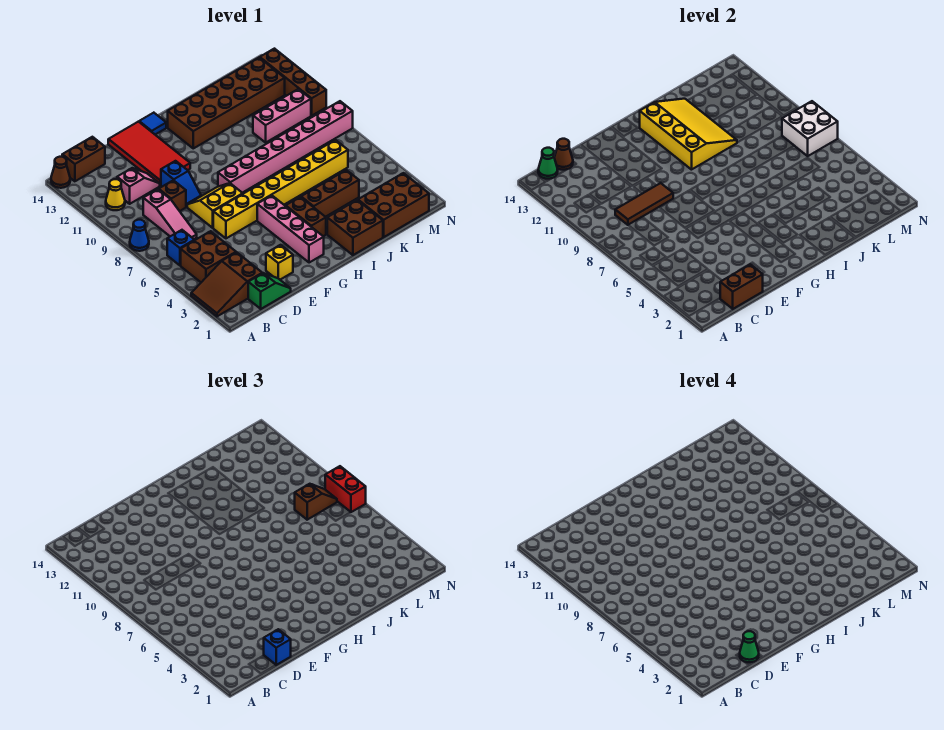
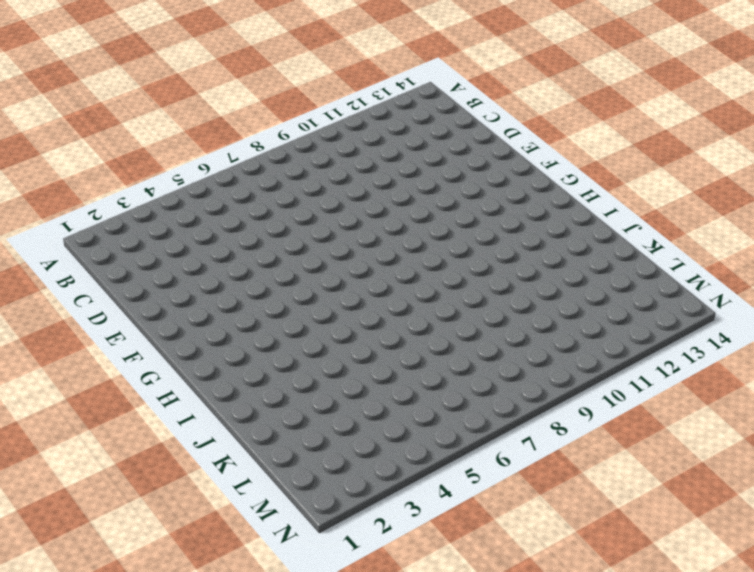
none -> brown slope A2:C3 level 1 top C
none -> blue cone A8 level 1
none -> brown cone A14 level 1
none -> brown brick B4:C5 level 1

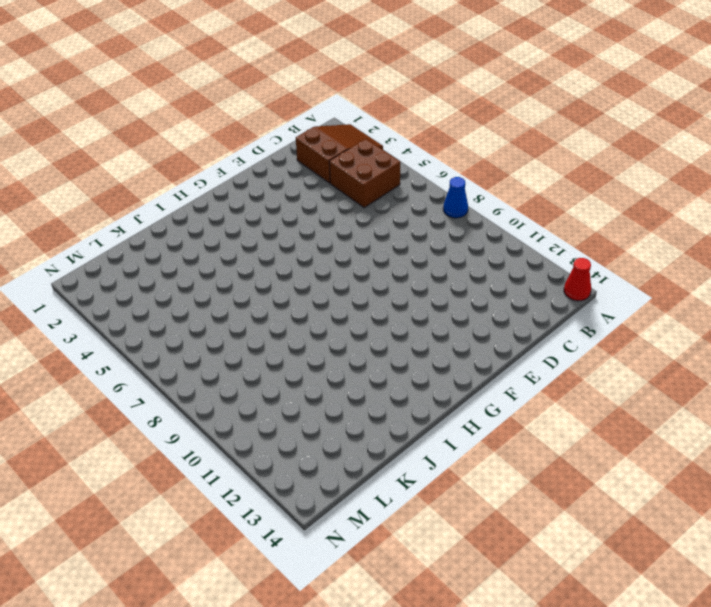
red cone A14 level 1 -> brown cone A14 level 1
none -> blue brick B6 level 1
none -> yellow cone B11 level 1
none -> brown brick B14:C14 level 1
none -> green slope C1:D1 level 1 top C

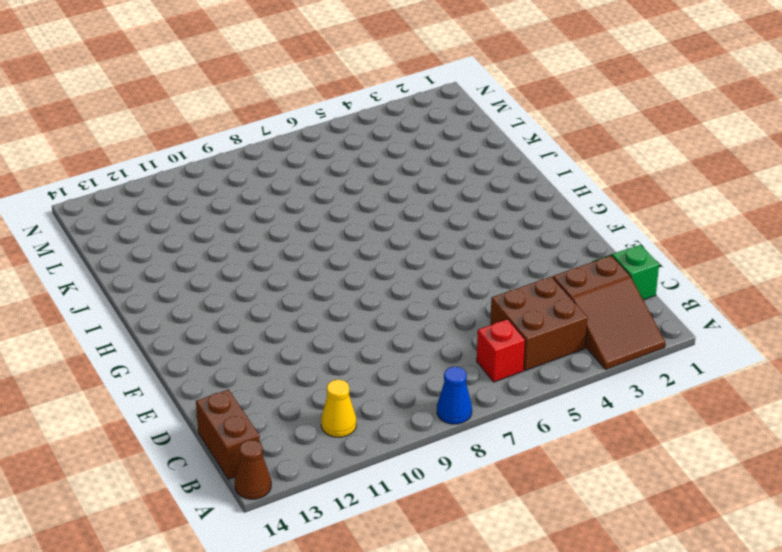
red brick B6 level 1 -> blue brick B6 level 1
none -> pink slope C7:C9 level 1 top 9
none -> pink slope C11:D11 level 1 top C
none -> brown brick D9 level 1
none -> yellow brick E2 level 1

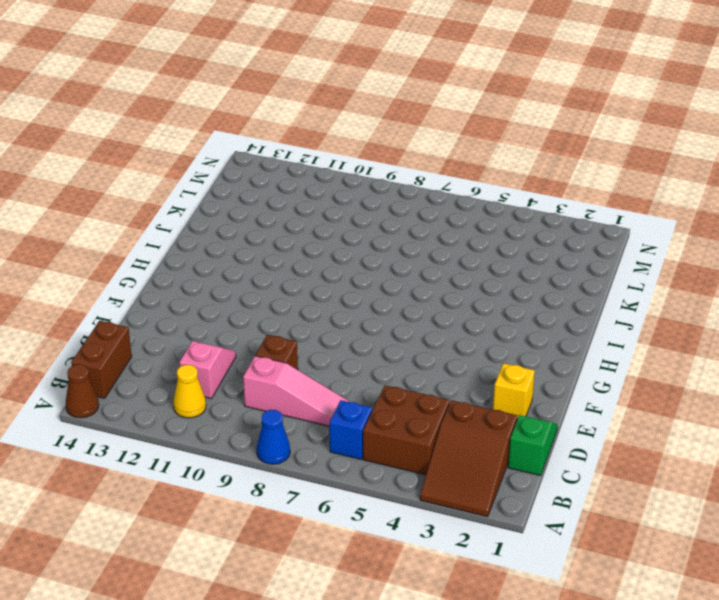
none -> yellow brick E6:L6 level 1
none -> yellow slope E7:F8 level 1 top 7
none -> blue slope E9:E10 level 1 top 10
none -> red tile E11:F14 level 1

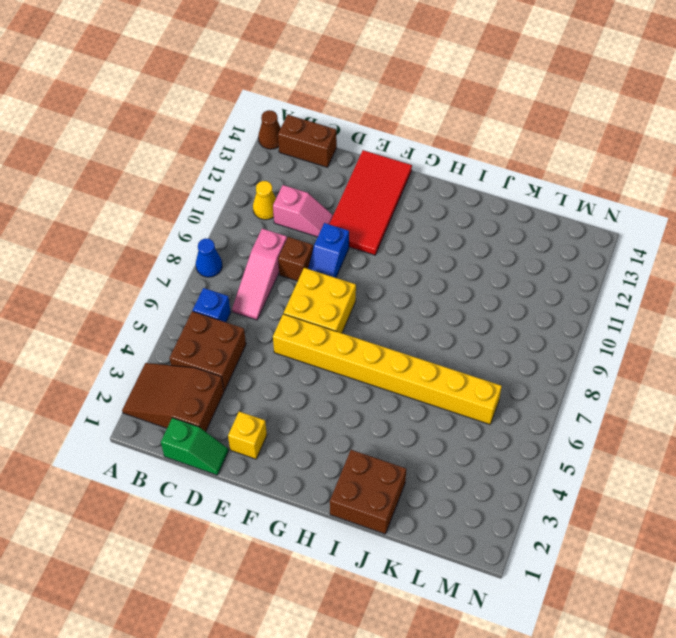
yellow brick E7:F8 level 1 -> yellow slope E7:F8 level 1 top 7
none -> pink brick G2:G5 level 1
none -> pink brick G8:N8 level 1
none -> blue tile G14 level 1
none -> brown brick H3:H4 level 1

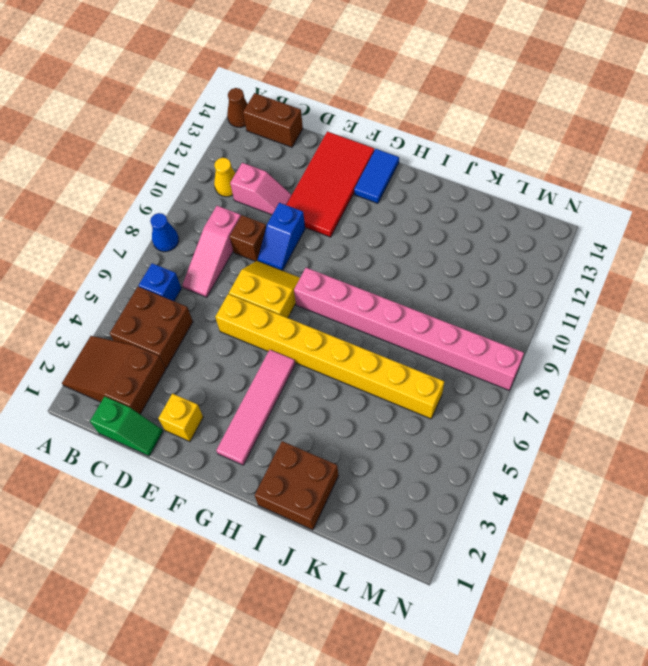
pink tile G2:G5 level 1 -> pink brick G2:G5 level 1
blue tile G13:G14 level 1 -> blue tile G14 level 1
none -> brown brick H3:H4 level 1
none -> brown brick H12:M13 level 1
none -> brown brick I4:K4 level 1
none -> brown brick K1:M2 level 1

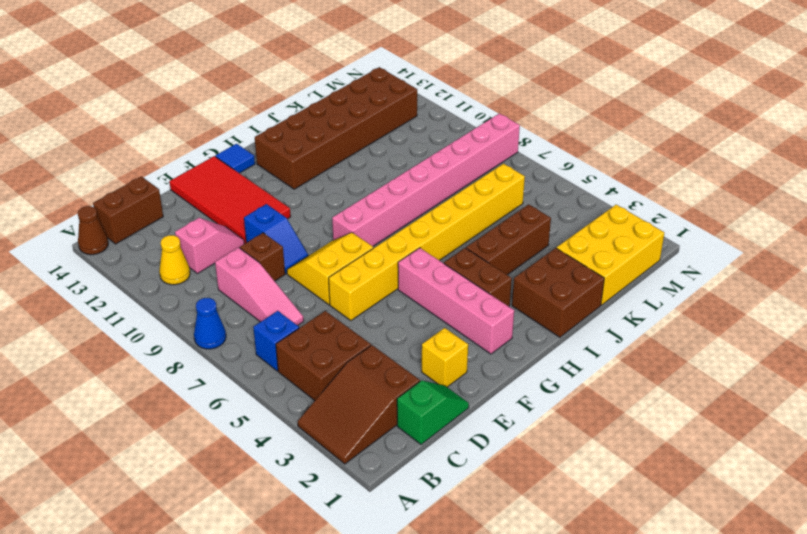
yellow brick K1:M2 level 1 -> brown brick K1:M2 level 1
none -> pink brick K10:M10 level 1
none -> brown brick N10:N13 level 1
none -> green cone B14 level 2
none -> brown brick C1:D1 level 2

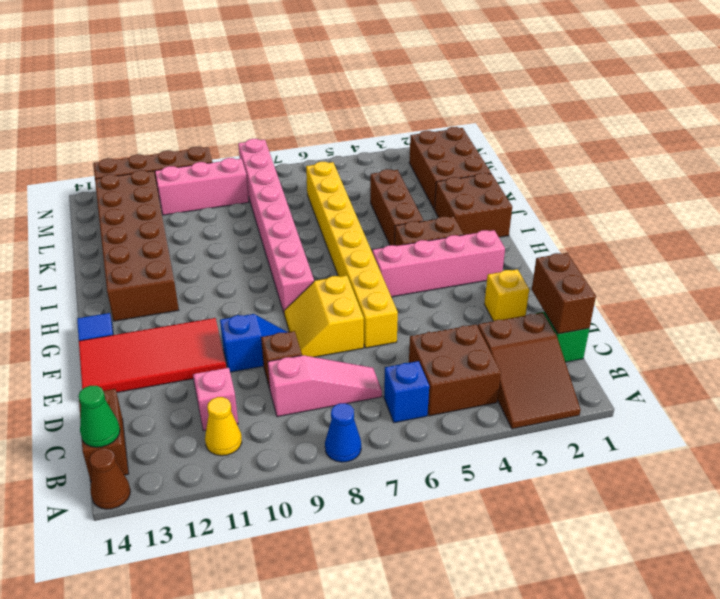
pink brick M9:M11 level 1 -> pink brick K10:M10 level 1
none -> brown tile C9:E9 level 2
none -> brown cone C14 level 2
none -> yellow slope H10:J13 level 2 top H
none -> white brick M7:N8 level 2

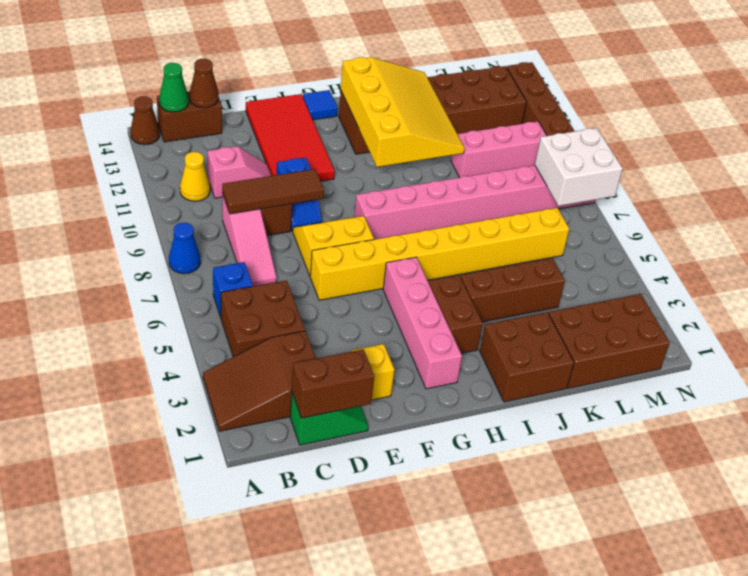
none -> blue brick D1 level 3
none -> brown slope L8:M8 level 3 top L
none -> red brick N7:N8 level 3
none -> green cone D1 level 4

